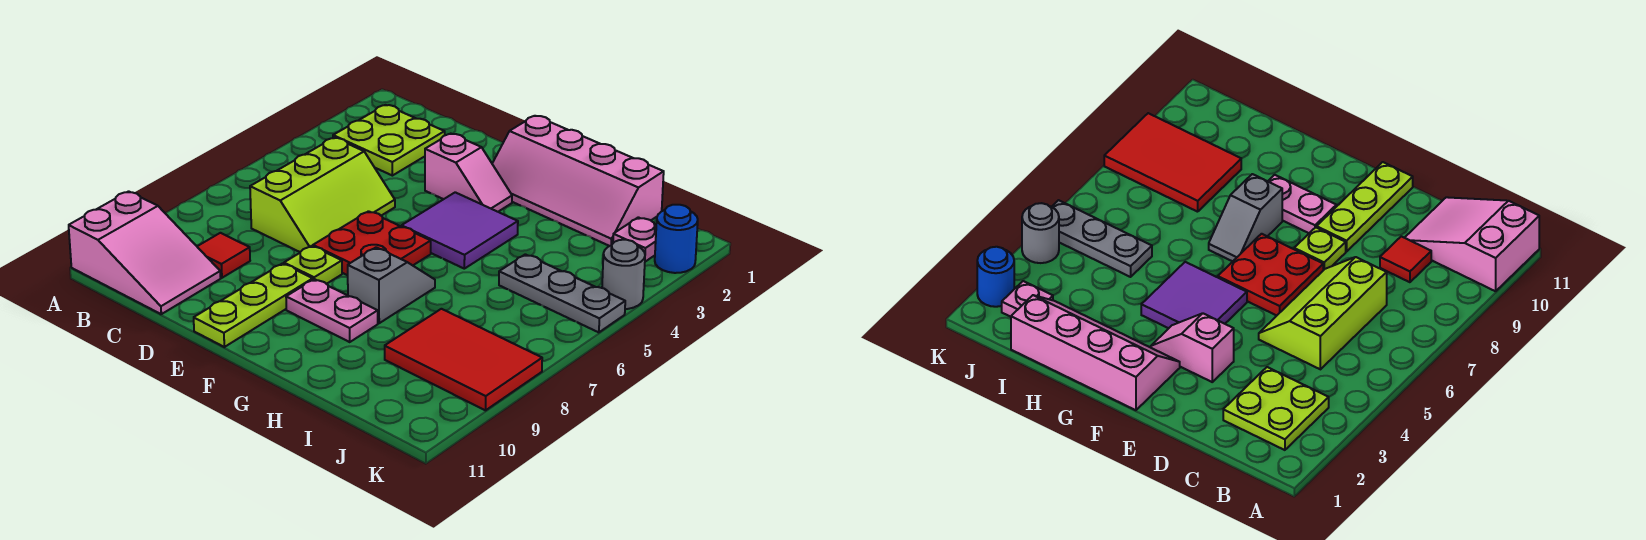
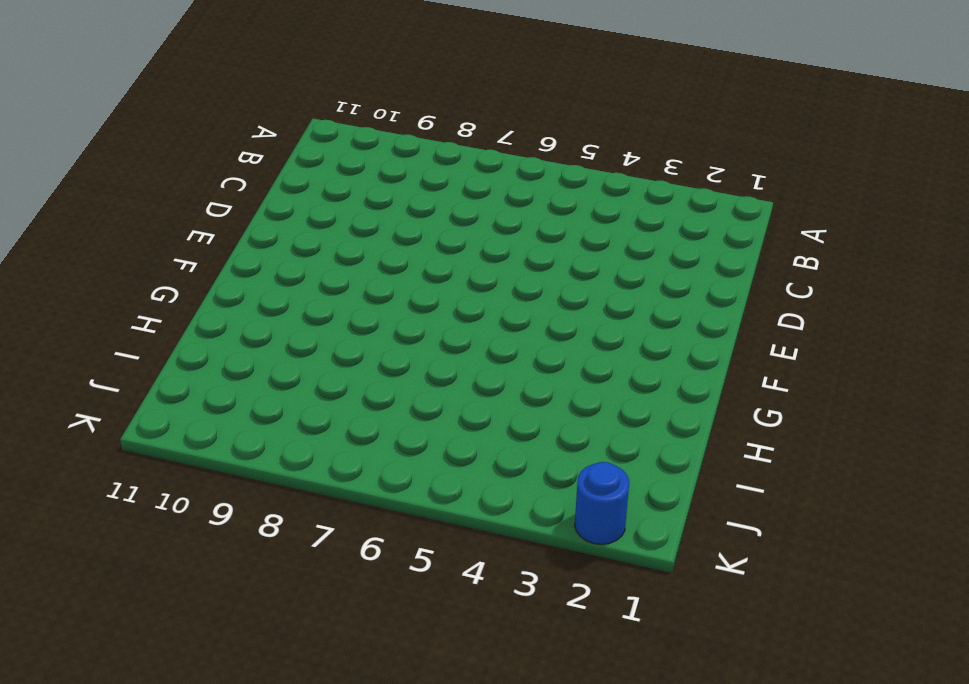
none -> pink slope A10:C11 level 1 top A
none -> lime plate B2:C3 level 1
none -> lime slope C5:D7 level 1 top C

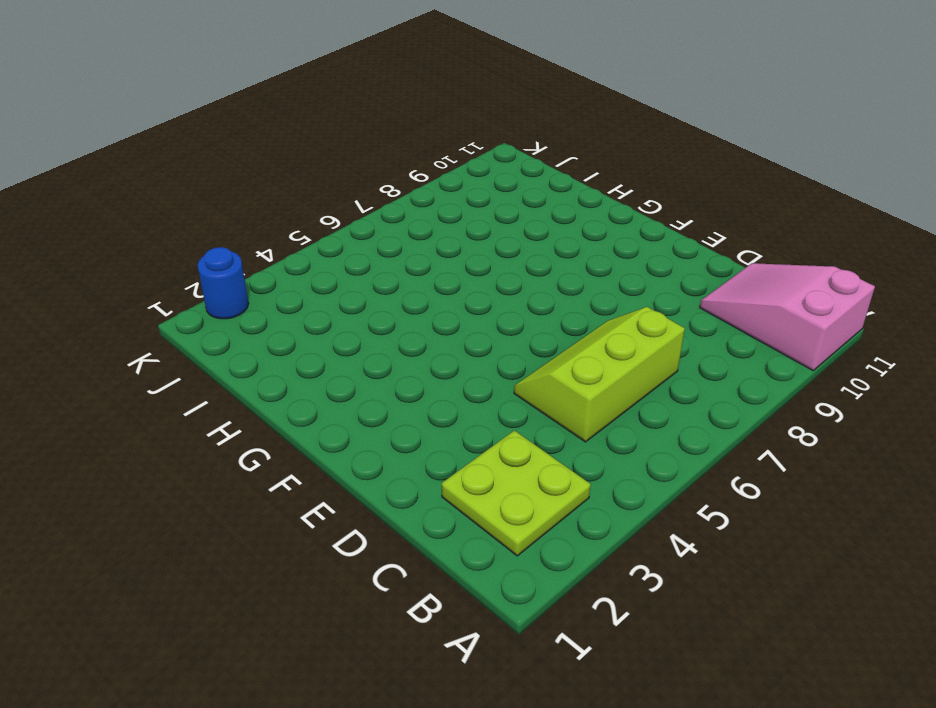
none -> red tile C9 level 1
none -> pink slope E3:F3 level 1 top E
none -> red plate E6:F7 level 1

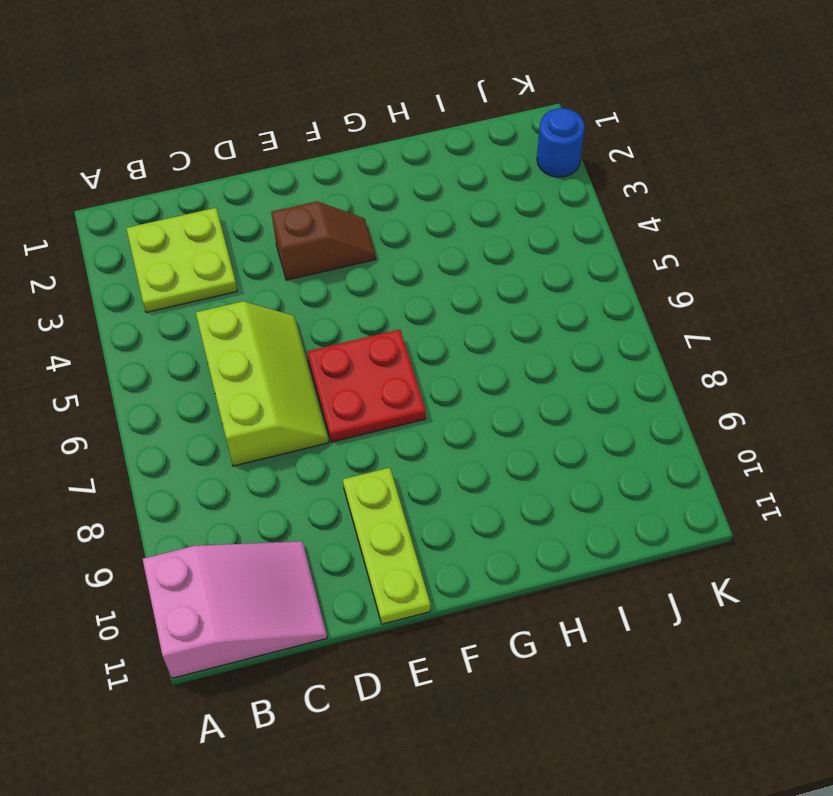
brown slope E3:F3 level 1 top E -> pink slope E3:F3 level 1 top E
none -> red tile C9 level 1
none -> lime plate E8 level 1
none -> pink slope F1:I2 level 1 top 1

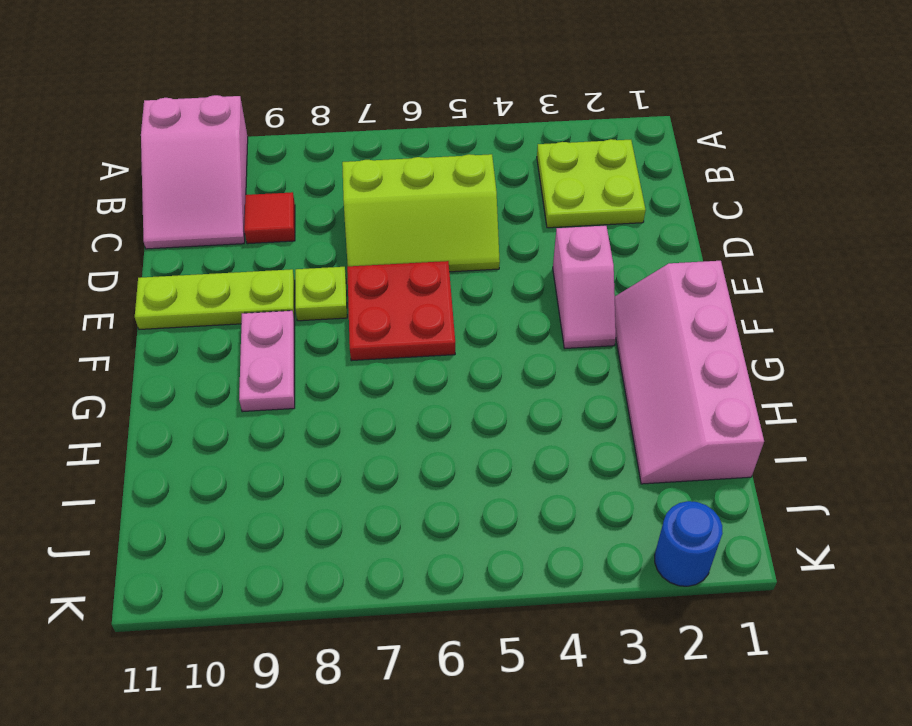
none -> purple tile F4:G5 level 1
none -> grey slope G7:G8 level 1 top 8
none -> grey plate I5:K5 level 1

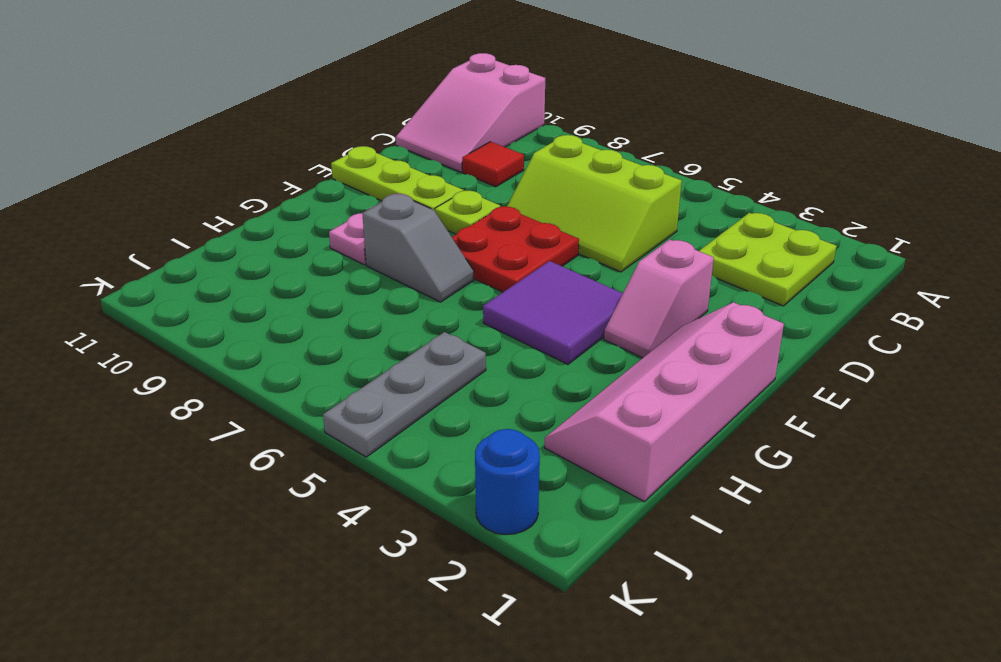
none -> red tile I8:K9 level 1
none -> pink plate J2 level 1
none -> grey round brick K4 level 1

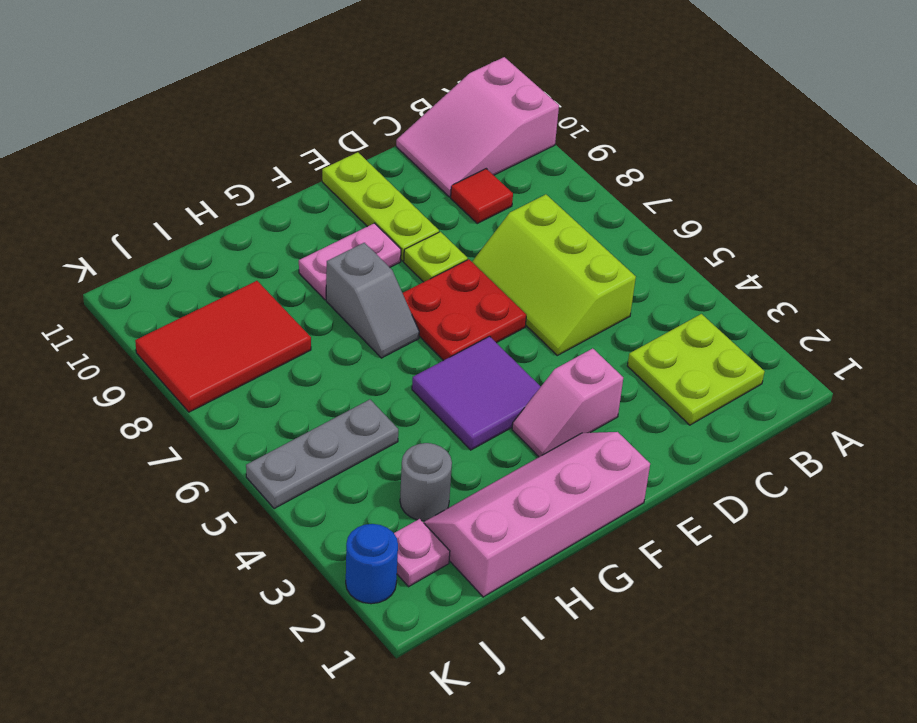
grey round brick I3 level 1 -> grey round brick K4 level 1

